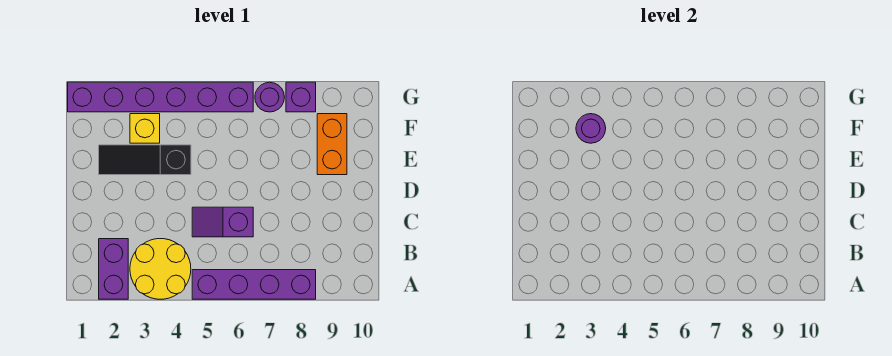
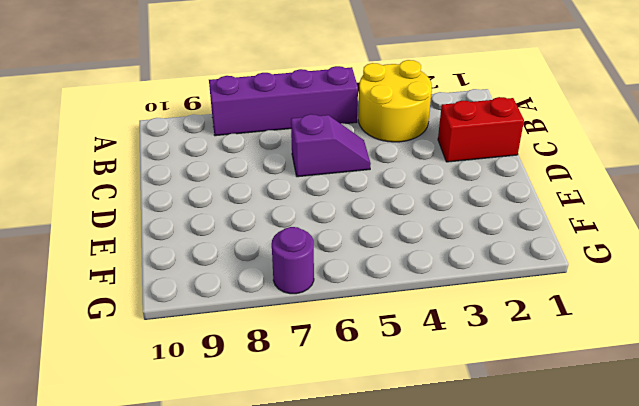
red brick C1:C2 level 1 -> none
none -> purple brick A2:B2 level 1
none -> black slope E2:E4 level 1 top 4

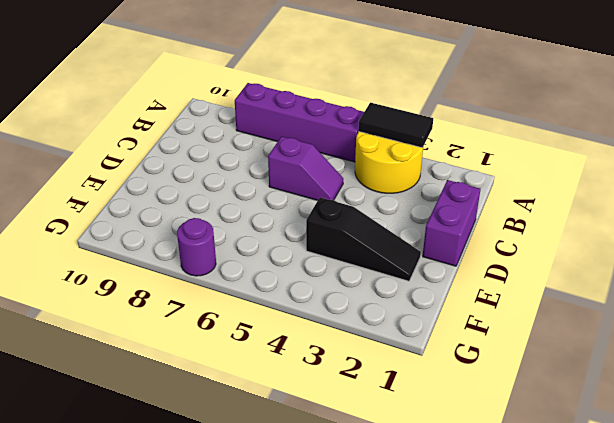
black tile A3:A4 level 2 -> none
purple brick C1:D1 level 1 -> purple brick A2:B2 level 1
none -> orange brick E9:F9 level 1
none -> yellow brick F3 level 1

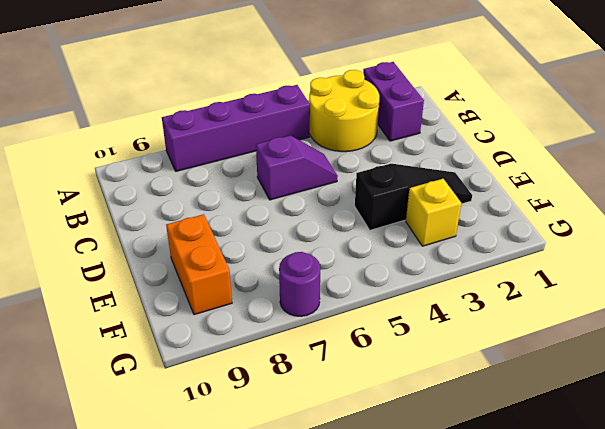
none -> purple brick G1:G6 level 1
none -> purple brick G8 level 1

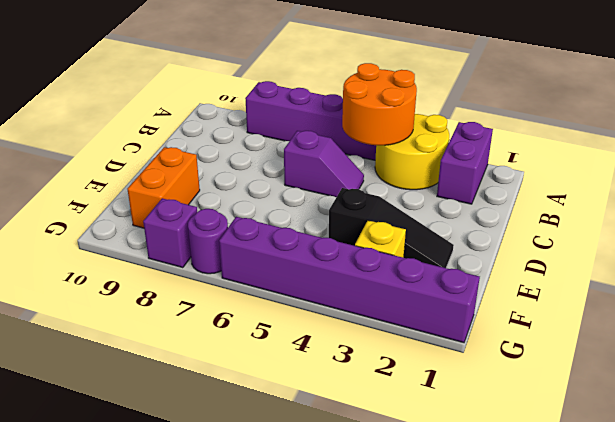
orange round brick A4:B5 level 2 -> none
none -> purple round brick F3 level 2

